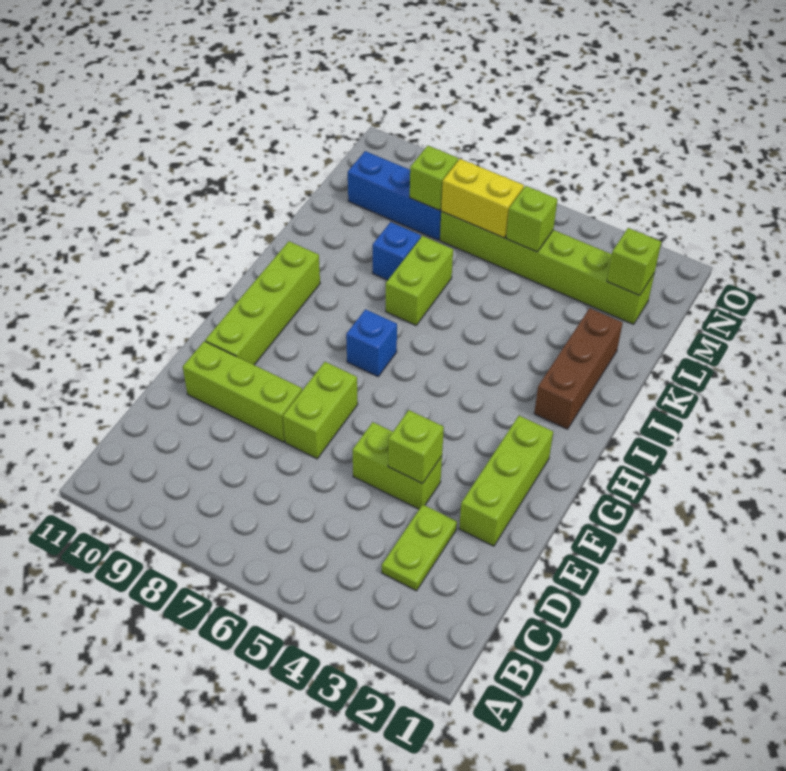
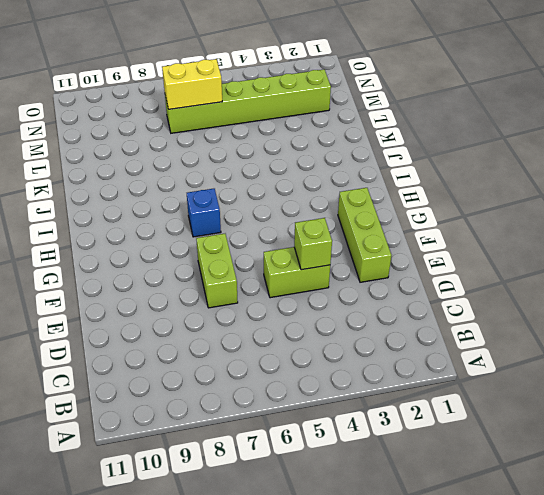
none -> lime plate C3:D3 level 1
none -> lime brick E8:E10 level 1
none -> lime brick F10:I10 level 1

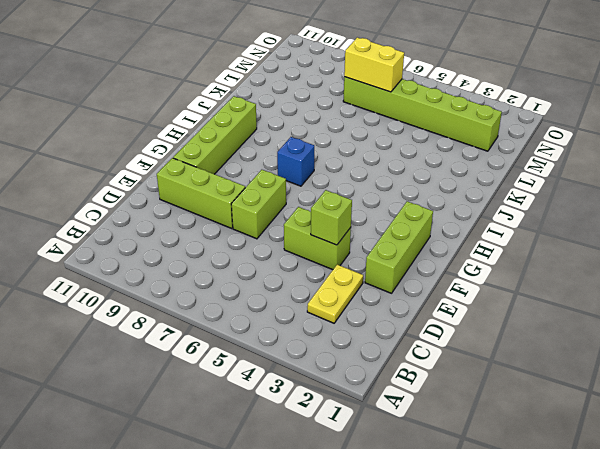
yellow plate C3:D3 level 1 -> lime plate C3:D3 level 1
none -> brown brick I2:K2 level 1
none -> lime brick J7:K7 level 1
none -> blue brick K8 level 1

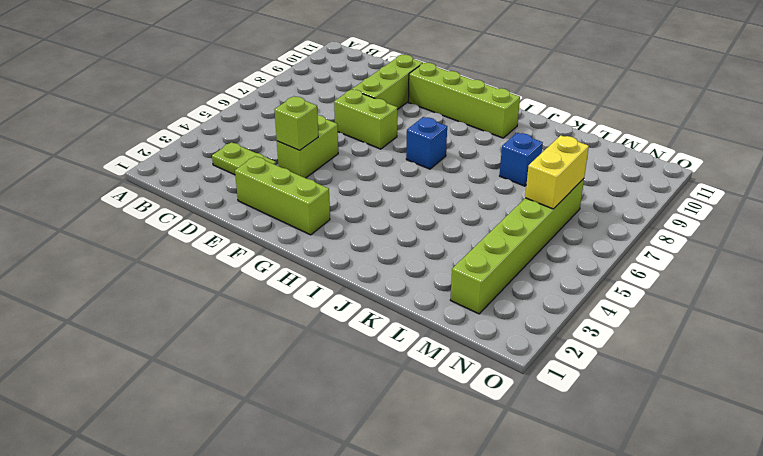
none -> brown brick I2:K2 level 1
none -> lime brick J7:K7 level 1
none -> blue brick M8:M10 level 1

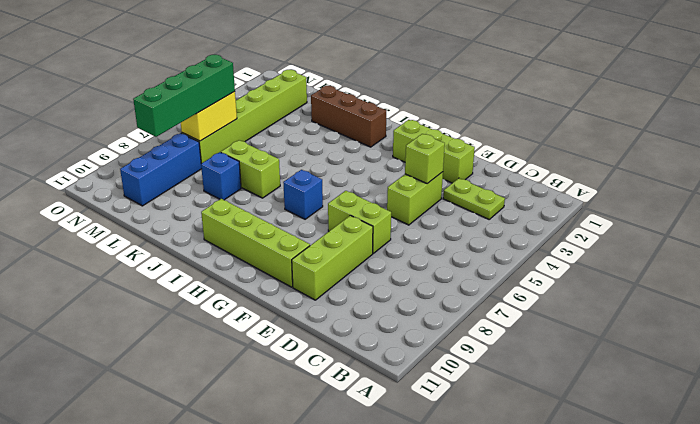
green brick M6:M9 level 3 -> none
none -> lime brick M2 level 2
none -> lime brick M5 level 2
none -> lime brick M8 level 2

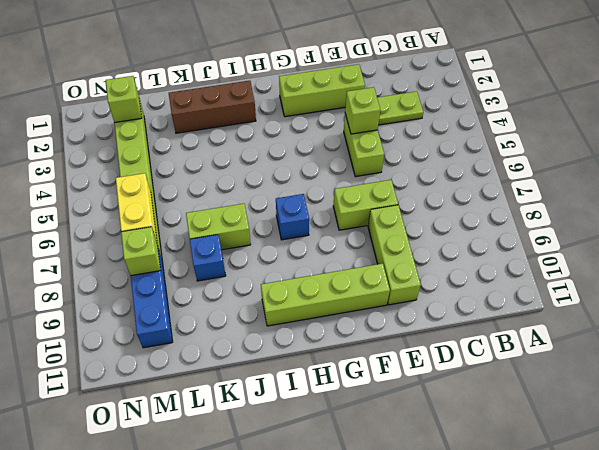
none -> lime brick M5 level 2

